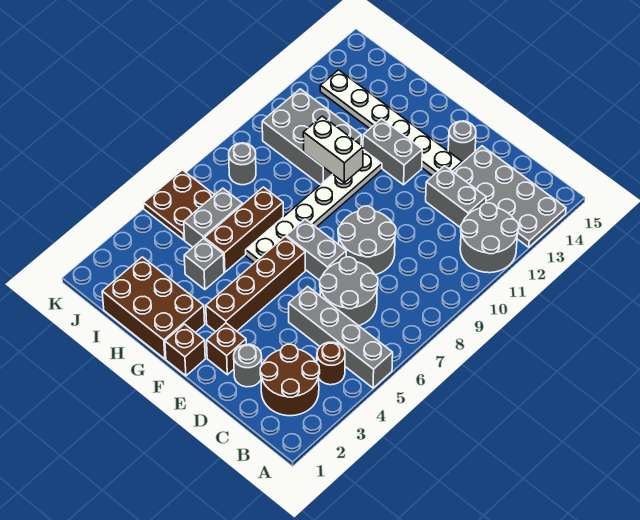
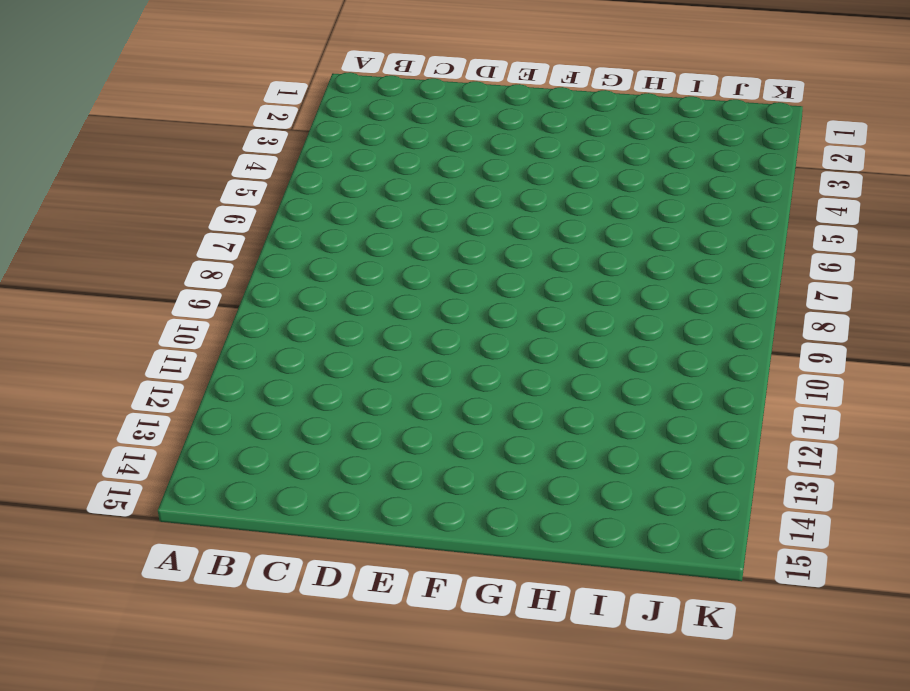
none -> grey brick A5:D5 level 1
none -> grey round brick A11:B12 level 1
none -> grey plate A13:D14 level 1

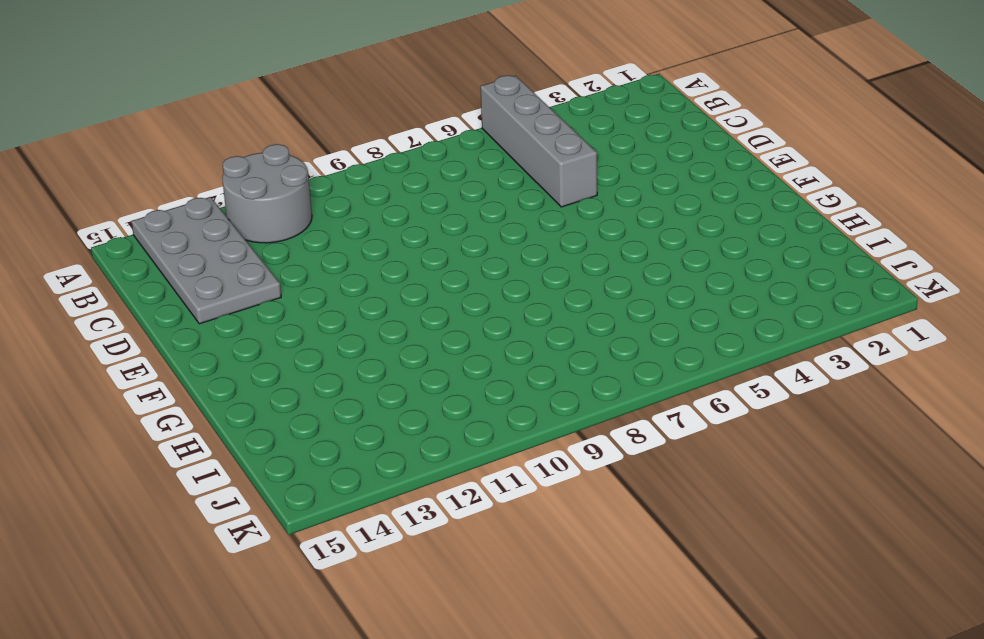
none -> brown round brick B2:C3 level 1
none -> brown round brick B4 level 1
none -> grey round brick C6:D7 level 1

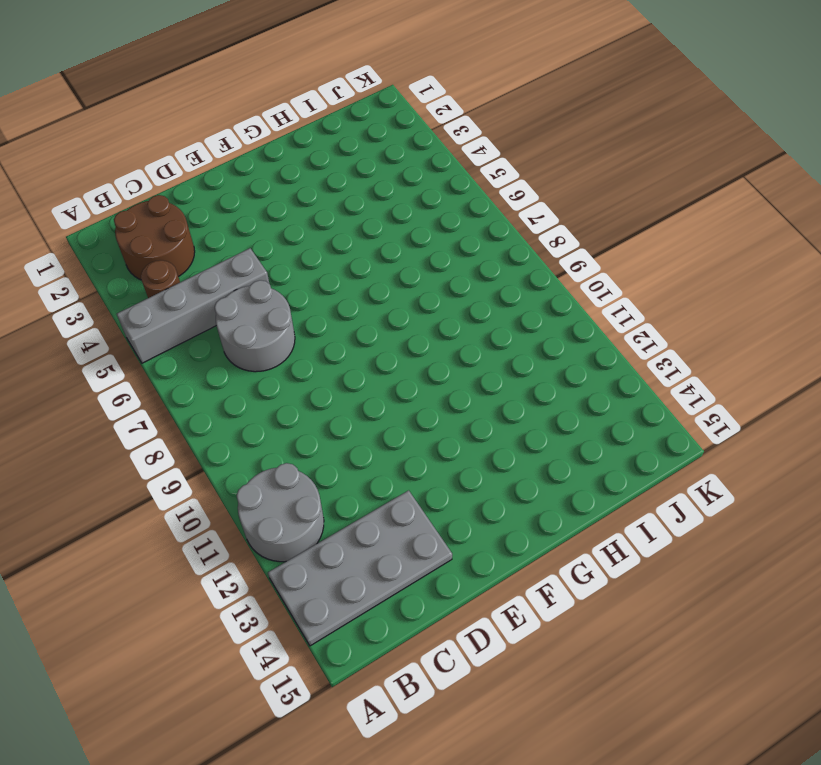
none -> grey brick C12:D12 level 1
none -> grey round brick D2 level 1
none -> grey round brick D8:E9 level 1

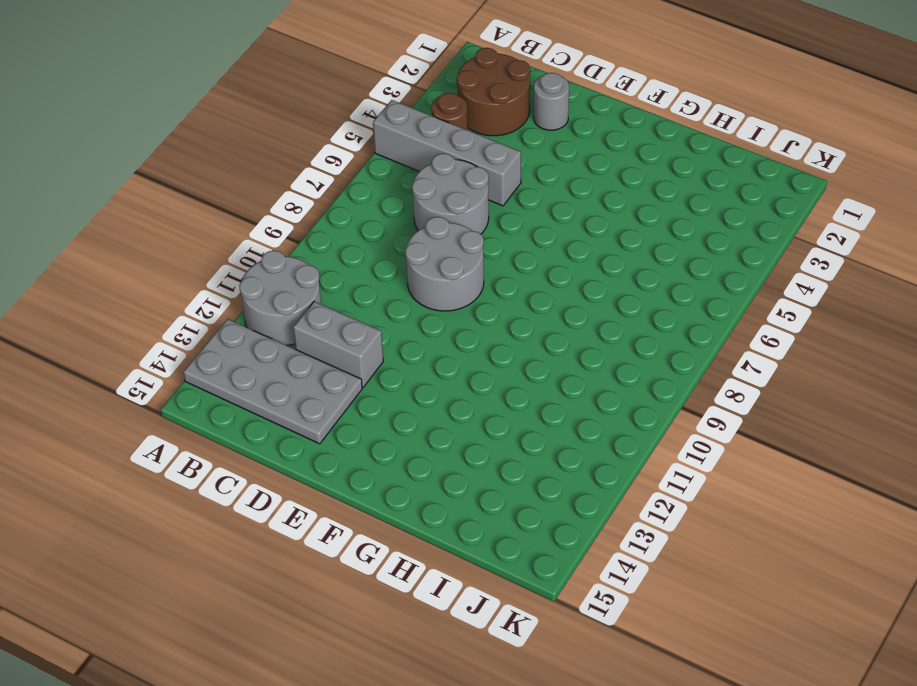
none -> brown brick E2 level 1
none -> grey brick E7:F7 level 1
none -> white plate E13:J13 level 1

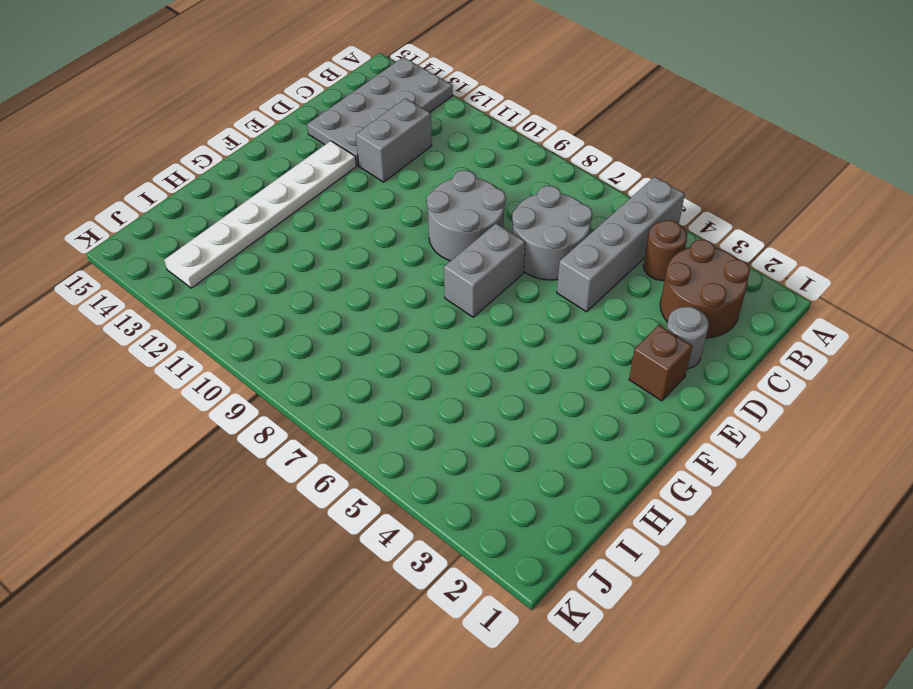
none -> grey round brick A11:B12 level 1
none -> grey round brick E14 level 1
none -> brown brick F1 level 1

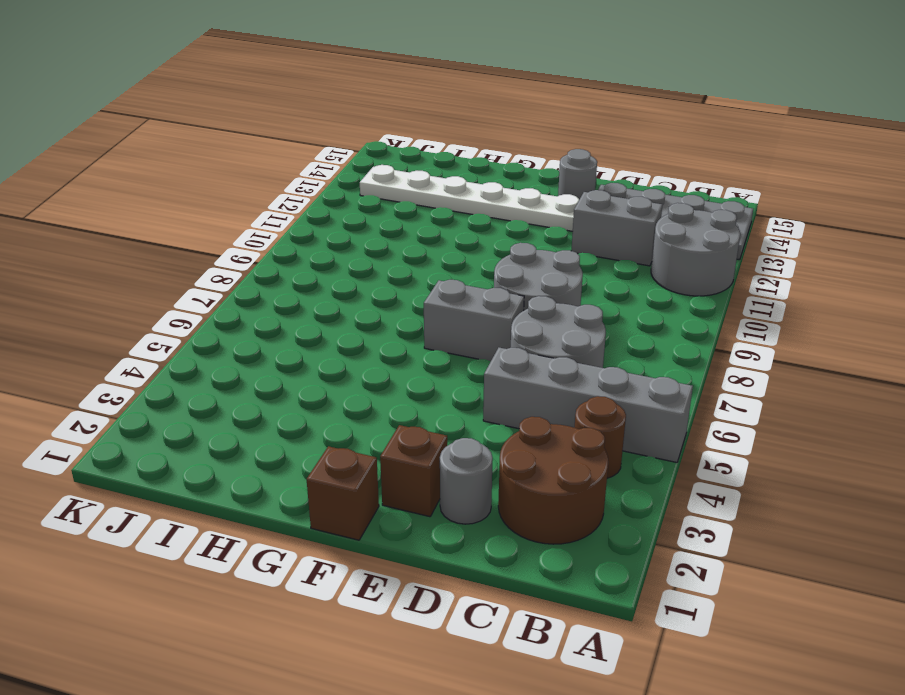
none -> brown brick F3:F6 level 1
none -> grey brick F12:G12 level 1
none -> brown brick G1:I2 level 1

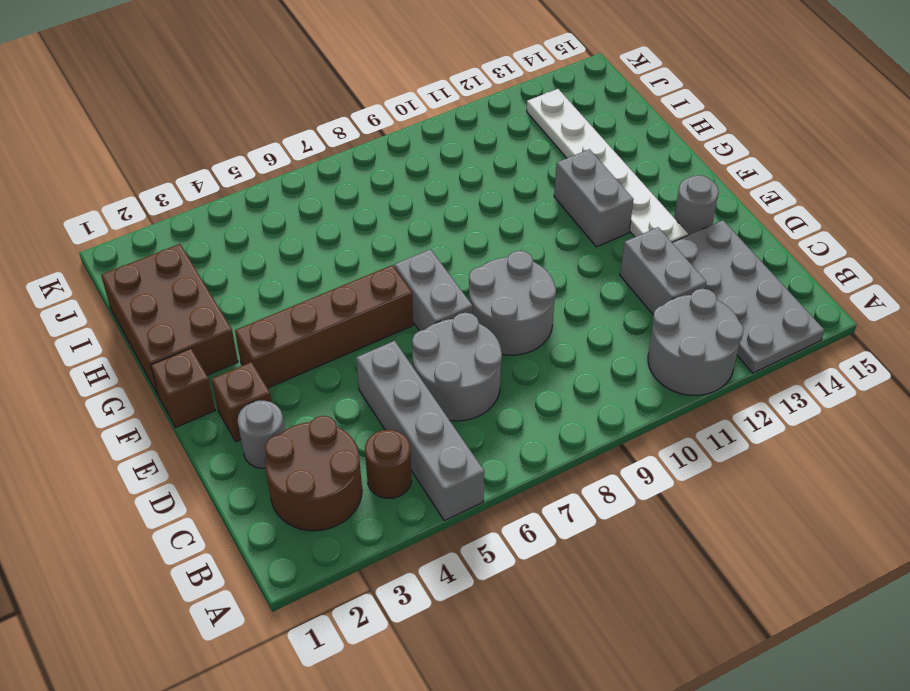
none -> white plate G6:G11 level 1
none -> grey brick H4 level 1
none -> brown brick H5:H7 level 1

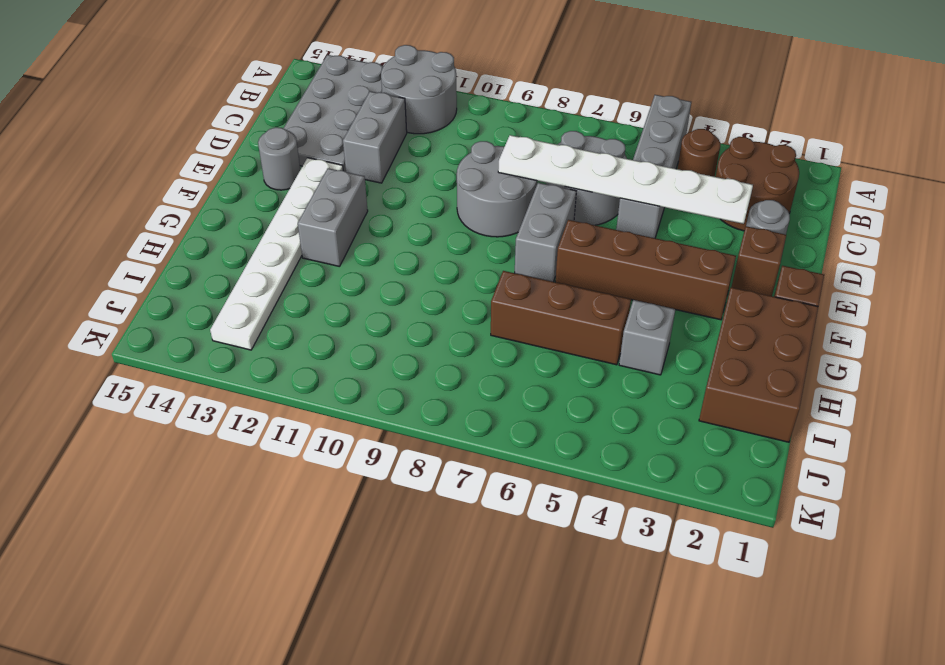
white plate D3:D8 level 2 -> white plate G6:G11 level 1
none -> grey brick H10:J11 level 1
none -> grey brick I5:I6 level 1
none -> brown plate J5:K6 level 1

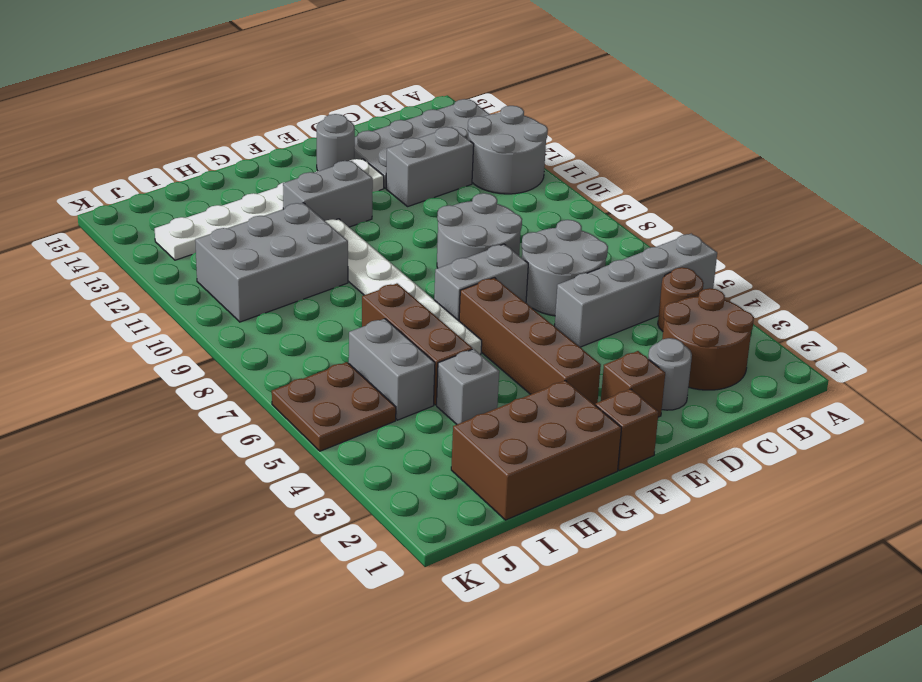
none -> grey round brick J8 level 1
none -> white brick G10:H10 level 2

